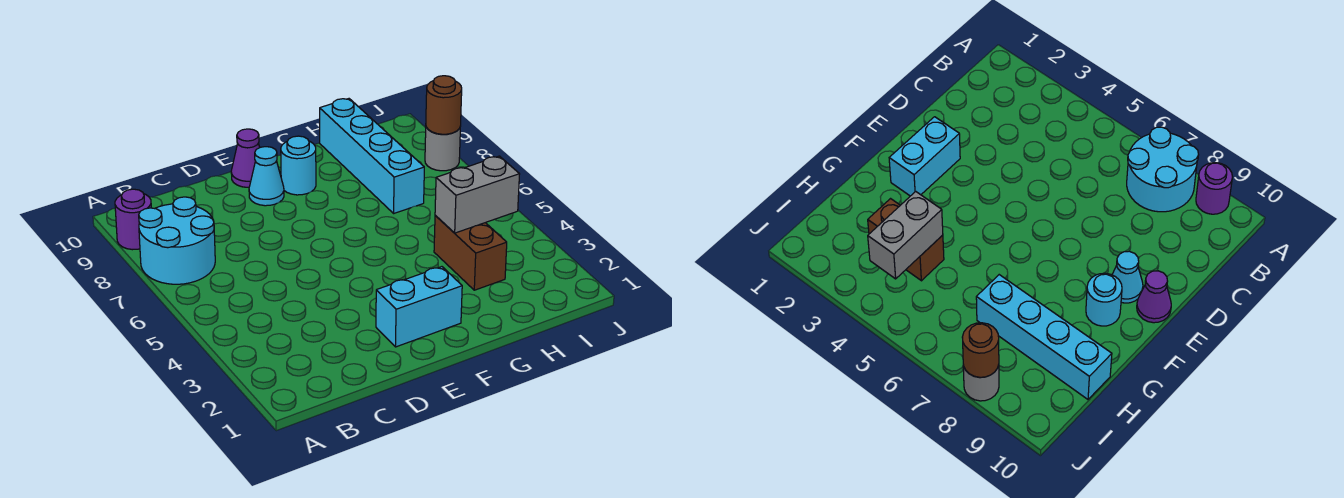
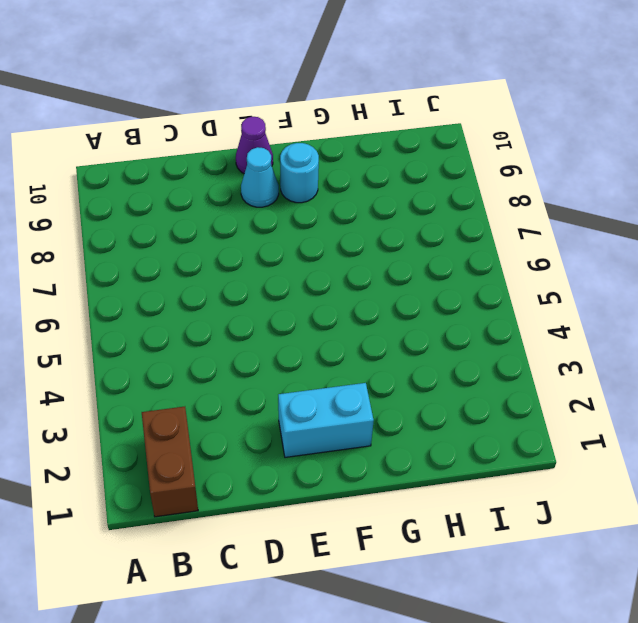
brown brick B1:B2 level 1 -> brown brick H3:H4 level 1
none -> cyan round brick A7:B8 level 1
none -> purple round brick A9 level 1

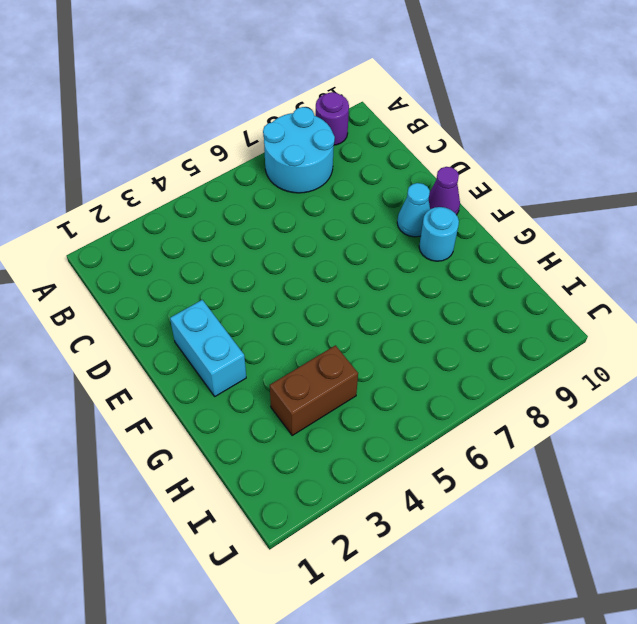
none -> cyan brick H7:H10 level 1
none -> grey round brick J8 level 1

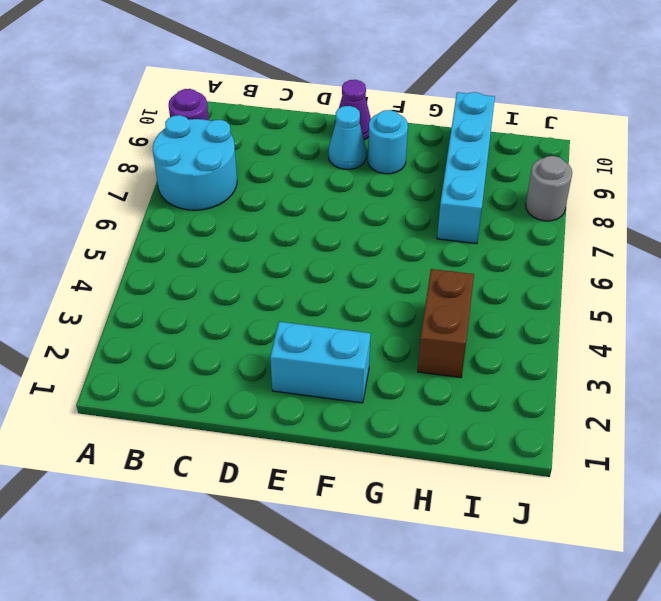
none -> grey brick H4:I4 level 2
none -> brown round brick J8 level 2

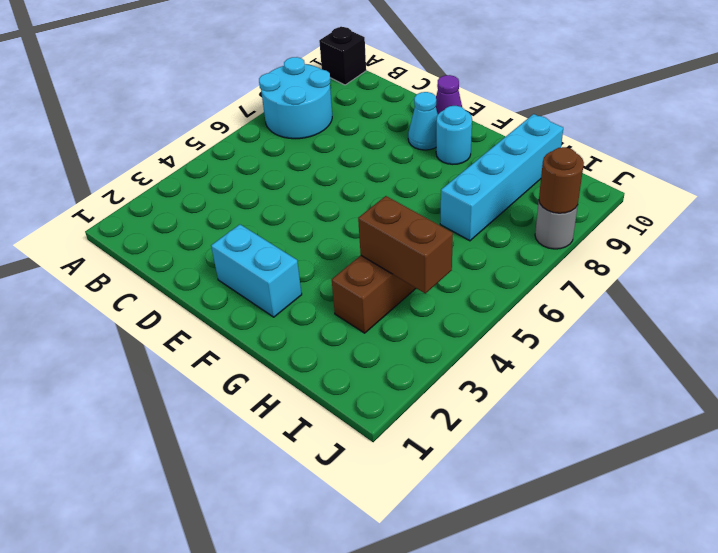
black brick A10 level 1 -> none
brown brick H4:I4 level 2 -> grey brick H4:I4 level 2
none -> purple round brick A9 level 1

